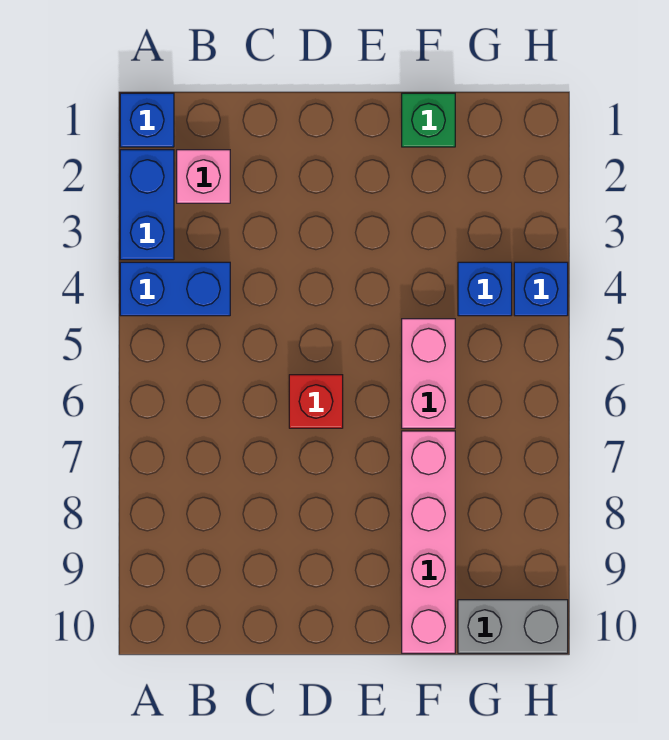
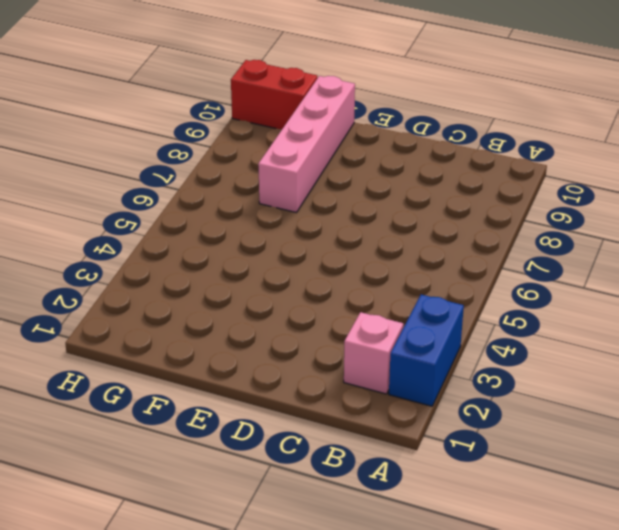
red brick G10:H10 level 1 -> grey brick G10:H10 level 1
none -> blue brick A1 level 1
none -> blue brick A4:B4 level 1

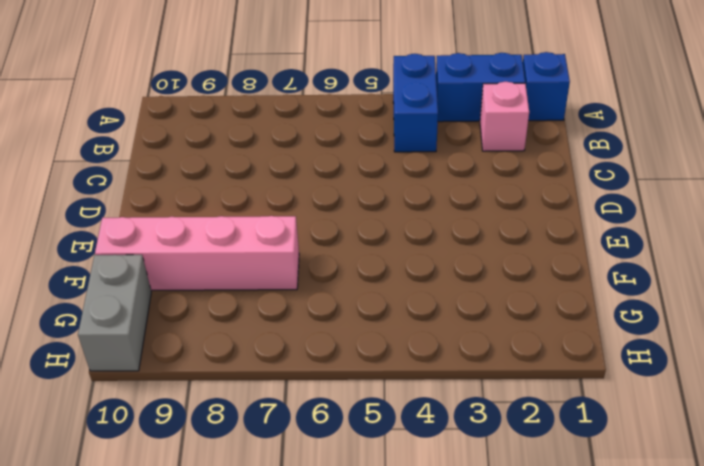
none -> red brick D6 level 1
none -> green brick F1 level 1

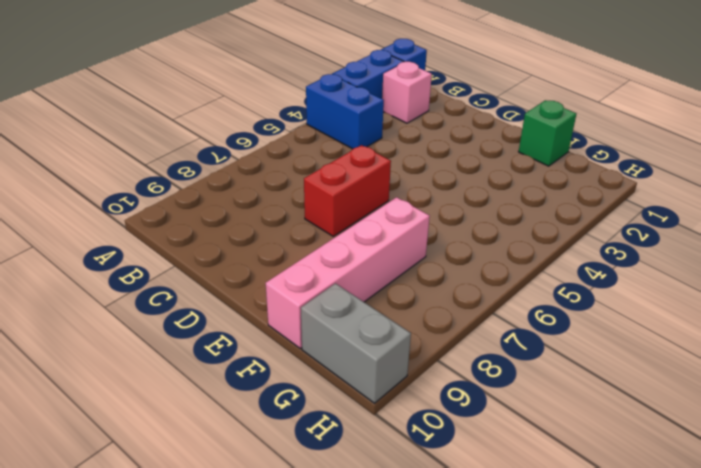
red brick D6:D7 level 1 -> red brick D6 level 1
none -> pink brick F5:F6 level 1
none -> blue brick G4 level 1

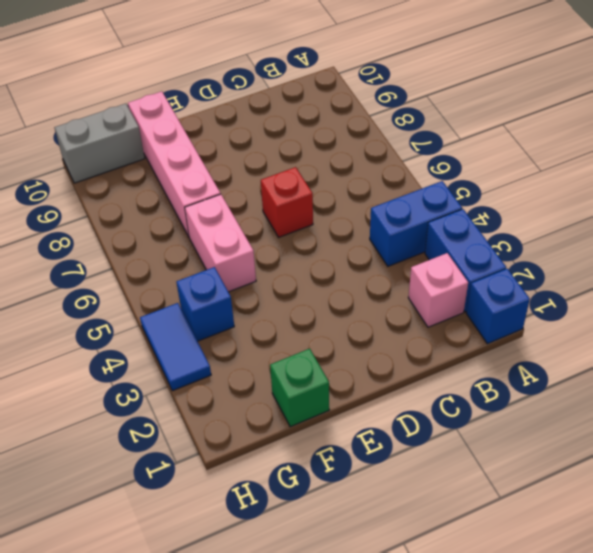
blue tile H3:H4 level 1 -> blue brick H4 level 1

